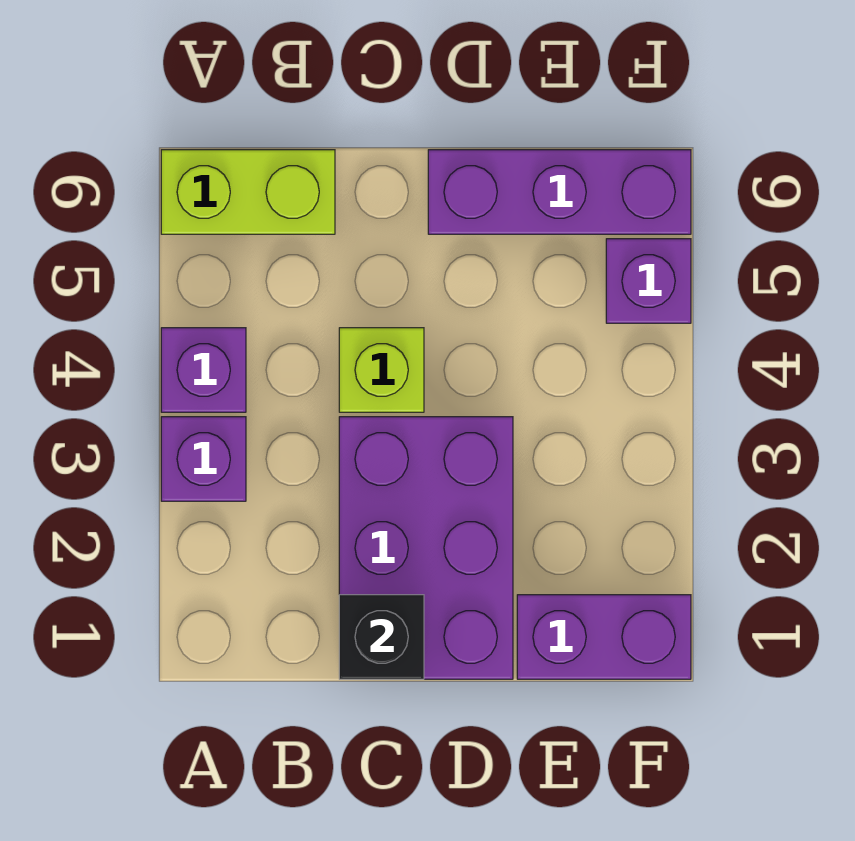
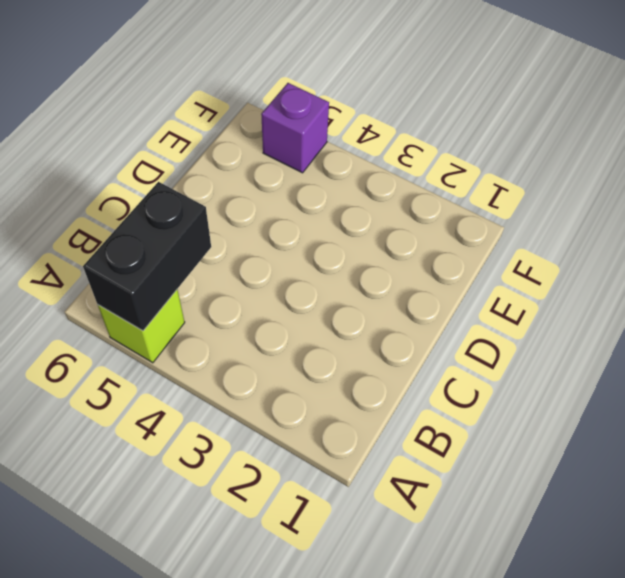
lime brick A5 level 1 -> lime brick C4 level 1
black brick A5:B5 level 2 -> none
none -> purple brick A3 level 1
none -> purple brick A4 level 1

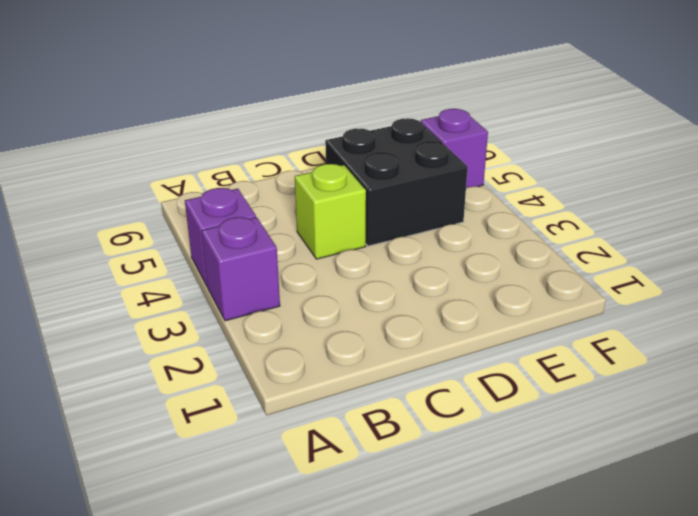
black brick D4:E5 level 1 -> none
none -> lime brick A6:B6 level 1
none -> purple brick C1:D3 level 1

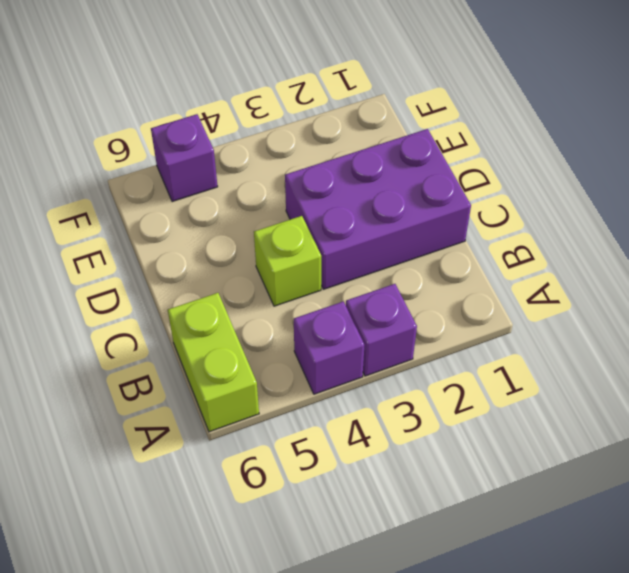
none -> purple brick D6:F6 level 1
none -> purple brick E1:F1 level 1

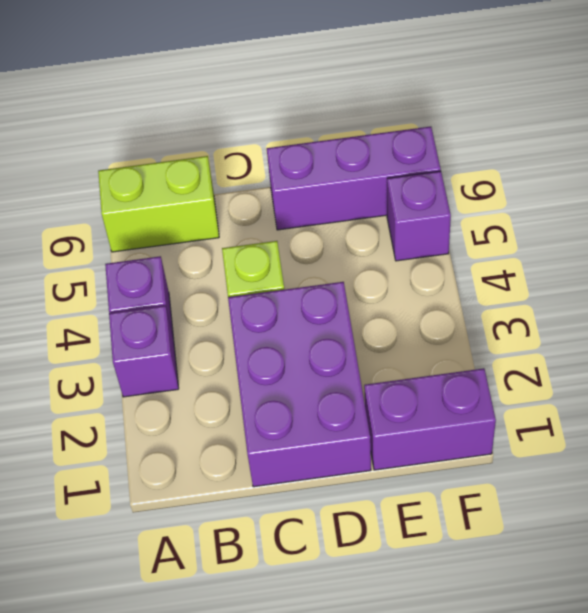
none -> black brick C1 level 2

